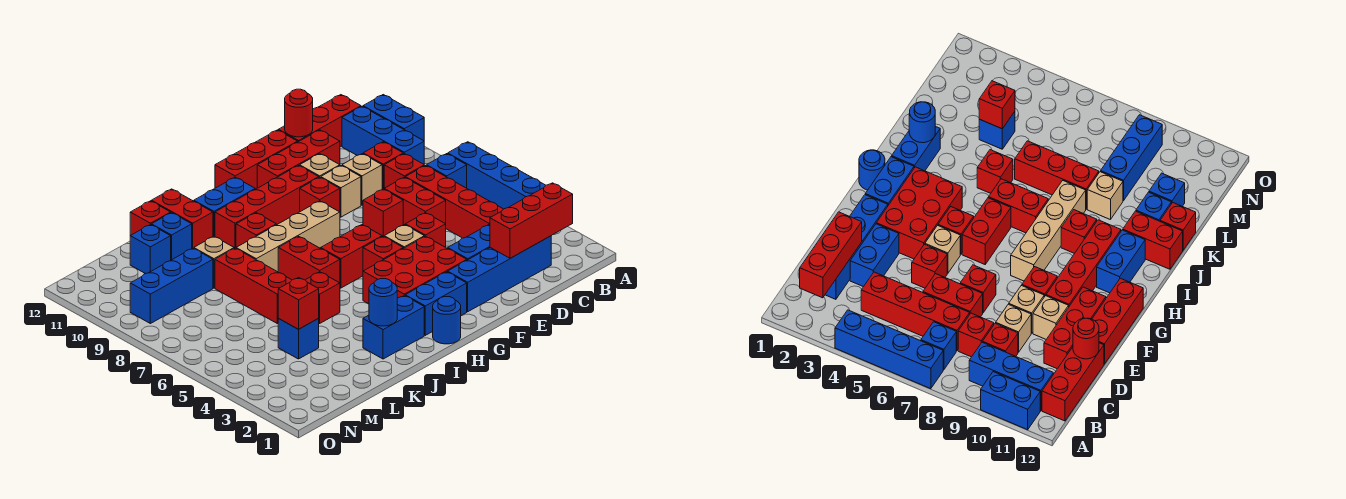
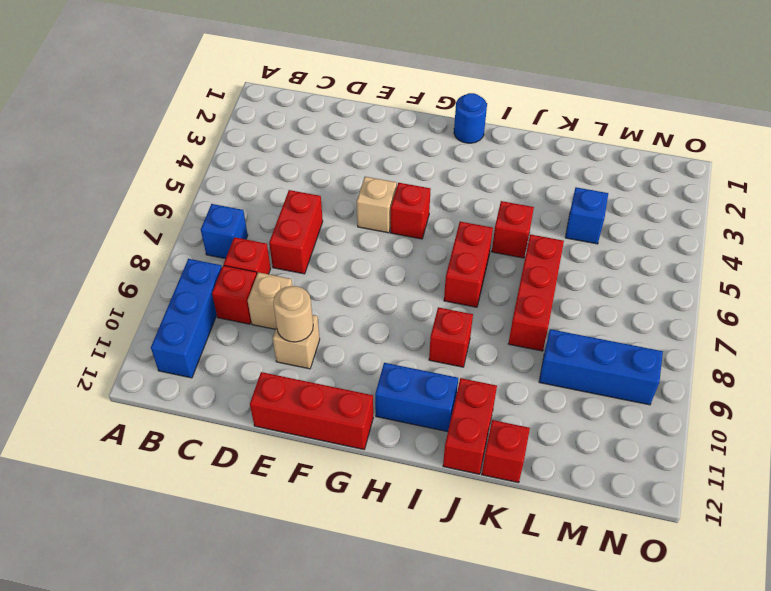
tan round brick E10 level 2 -> none
none -> blue brick A4:A7 level 1
none -> blue brick A10:A11 level 1
none -> red brick B12:D12 level 1
none -> blue brick C2:F2 level 1

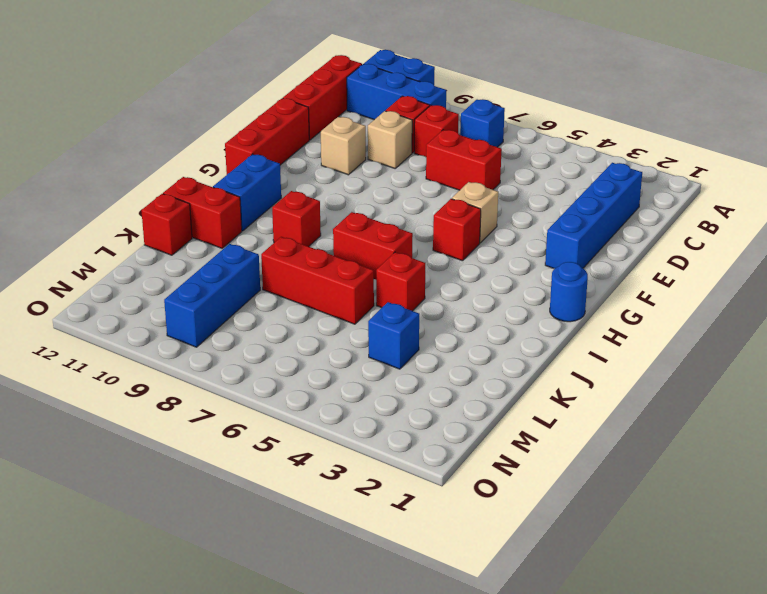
none -> blue brick A4:A7 level 1
none -> red brick C4:C7 level 1
none -> blue brick D3:E3 level 1
none -> red brick D11:F11 level 1

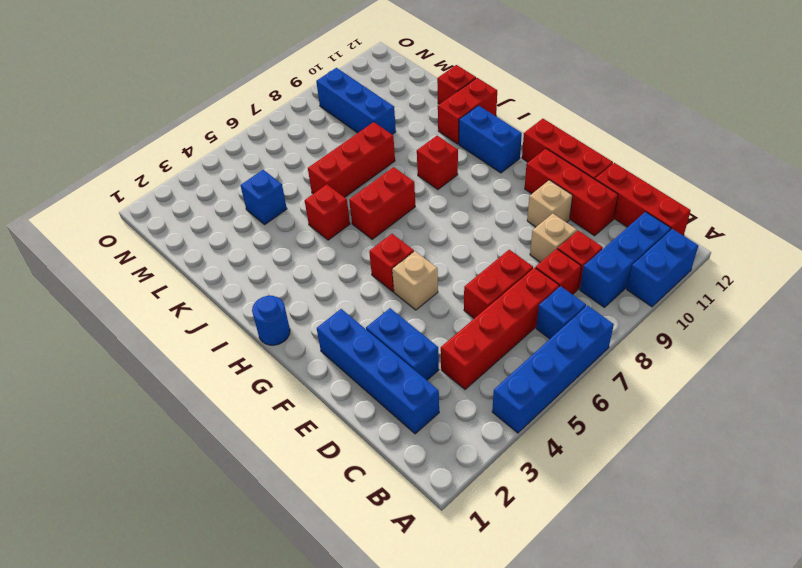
none -> red brick E5 level 1
none -> red brick E7 level 1
none -> tan brick E9 level 1
none -> red brick F3:H4 level 1

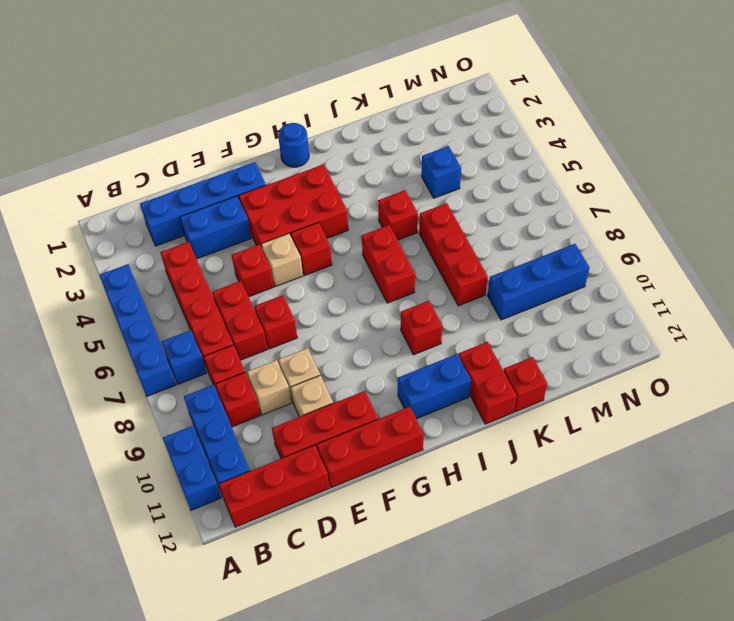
none -> red brick F9 level 1
none -> red brick F10:I10 level 1
none -> blue brick G2:H2 level 1
none -> red brick G6:H6 level 1

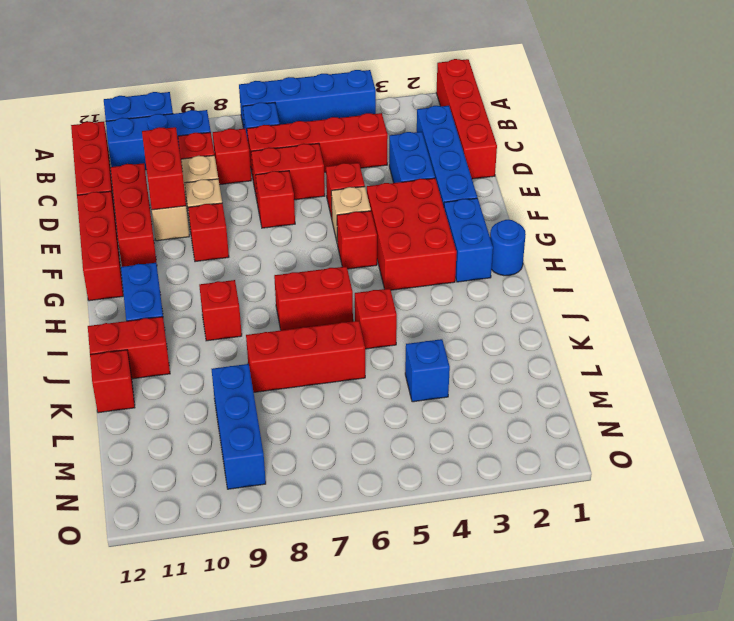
red brick A1:D1 level 1 -> red brick F10:I10 level 1
red brick D10:E10 level 2 -> red brick G6:H6 level 1
none -> tan brick G8:J8 level 1
none -> blue brick I2:J2 level 1
none -> tan brick K9 level 1
none -> blue brick K11 level 1

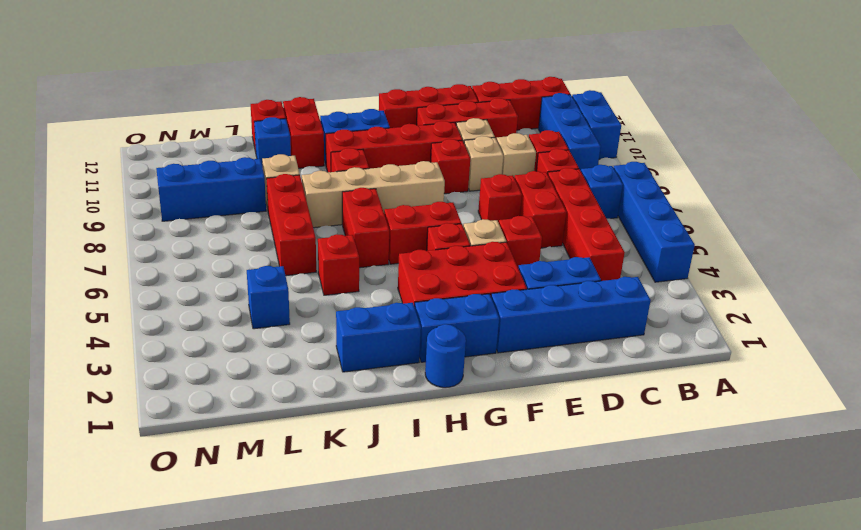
none -> blue brick L11 level 1
none -> red brick B2:D2 level 2
none -> red round brick D12 level 2
none -> blue round brick J2 level 2

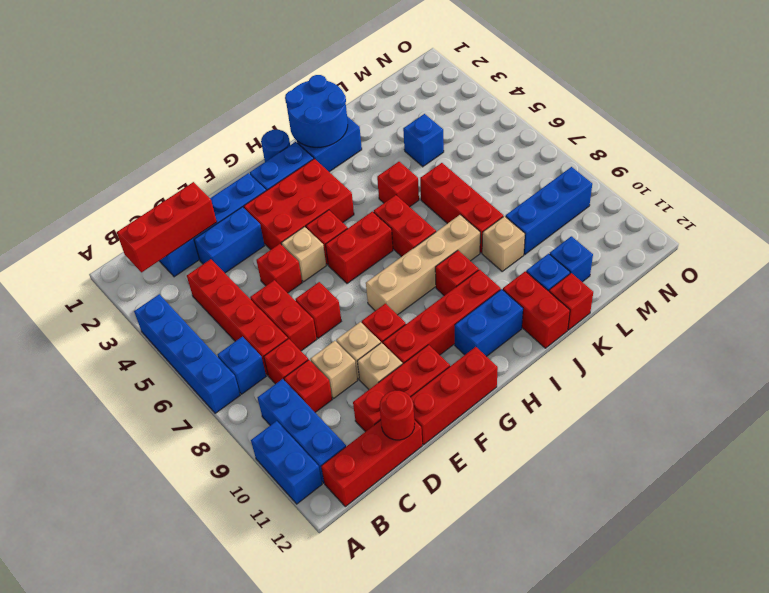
blue round brick I1:J2 level 2 -> blue round brick J2 level 2
none -> red brick L4 level 2

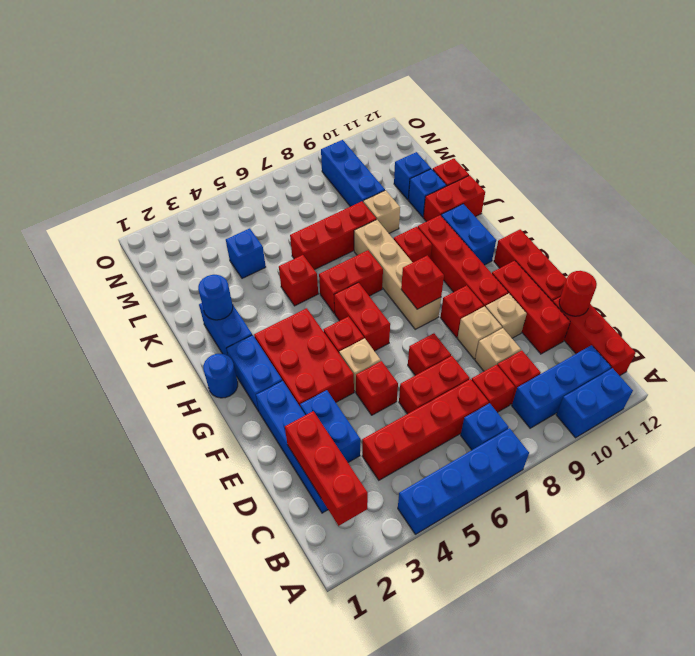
red brick G8 level 2 -> red brick L4 level 2

